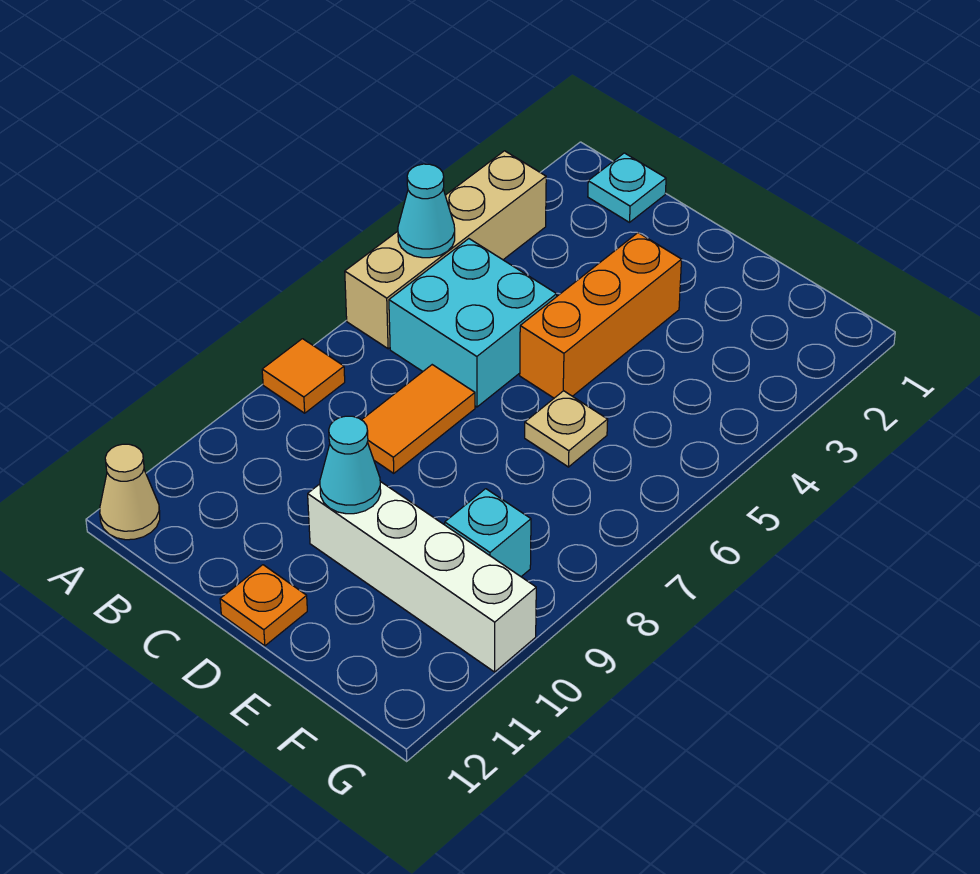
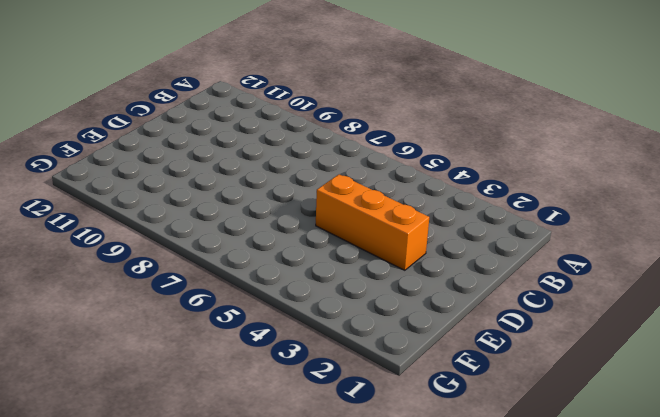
none -> tan brick A3:A6 level 1
none -> orange tile A8 level 1
none -> tan cone A12 level 1

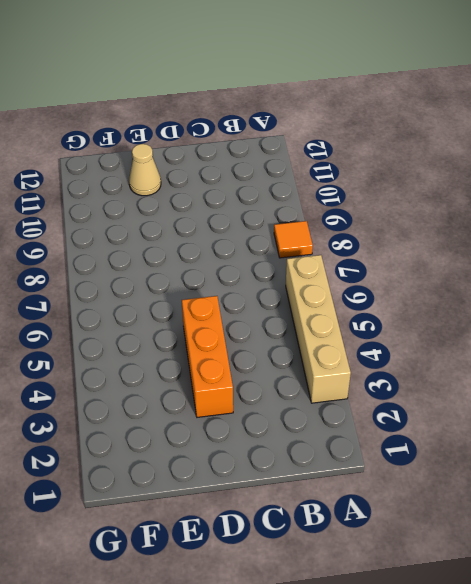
tan cone E11 level 1 -> tan cone A12 level 1
none -> cyan plate B1 level 1
none -> cyan brick B5:C6 level 1
none -> orange tile C7:C8 level 1

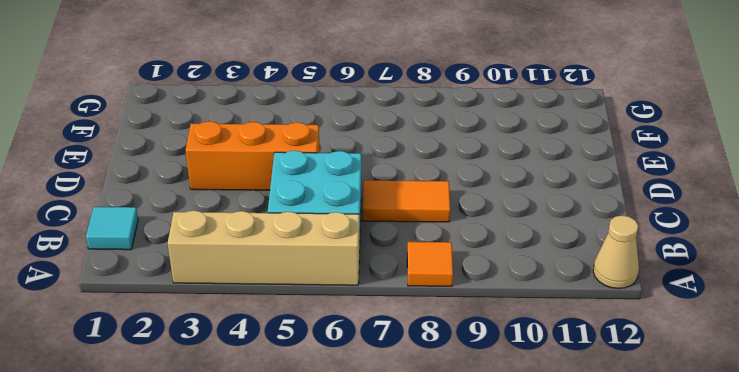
cyan tile B1 level 1 -> cyan plate B1 level 1
none -> white brick D10:G10 level 1
none -> orange plate D12 level 1
none -> tan plate E6 level 1

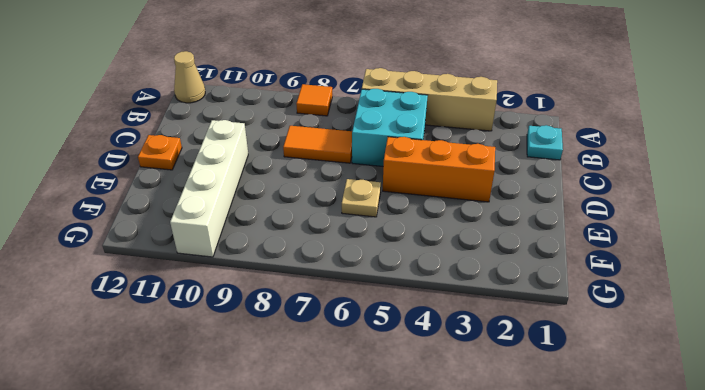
none -> cyan brick F9 level 1
none -> cyan cone A5 level 2
none -> cyan cone D10 level 2

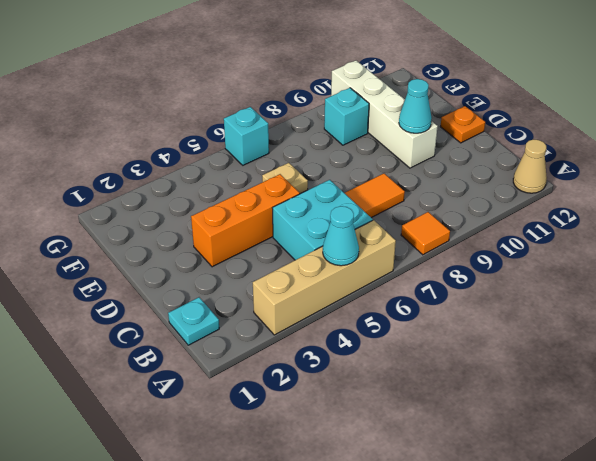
cyan brick G6 level 1 -> none

